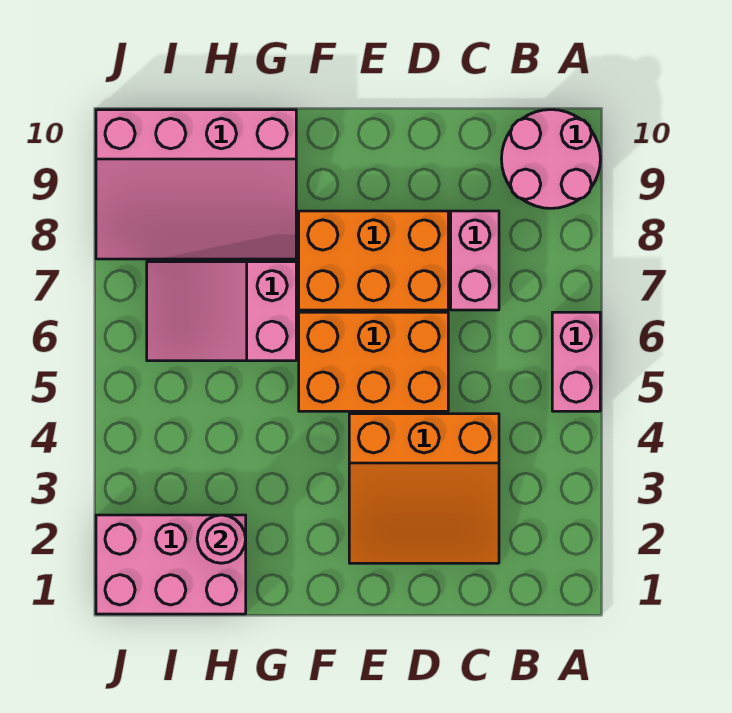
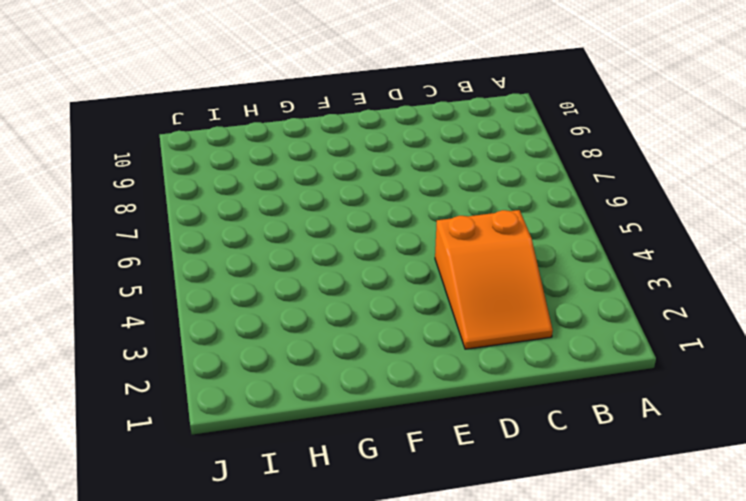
orange slope C2:D4 level 1 top 4 -> orange slope C2:E4 level 1 top 4
none -> pink brick A5:A6 level 1
none -> pink round brick A9:B10 level 1

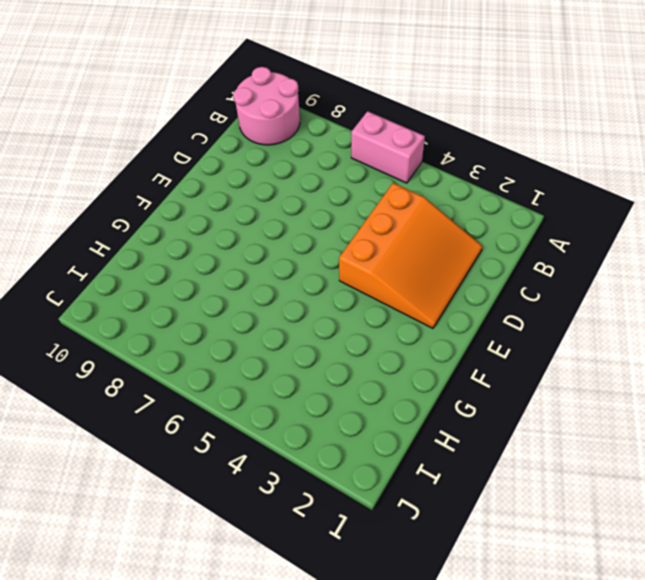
none -> pink brick C7:C8 level 1
none -> orange brick D5:F6 level 1

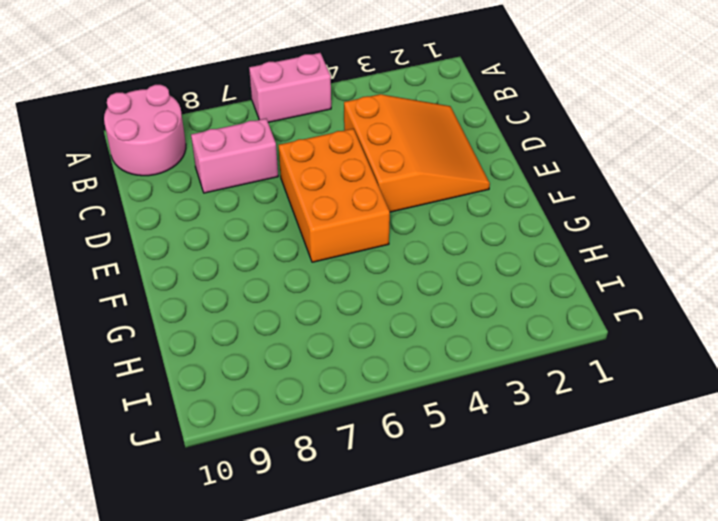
none -> orange brick D7:F8 level 1
none -> pink slope G6:I7 level 1 top G

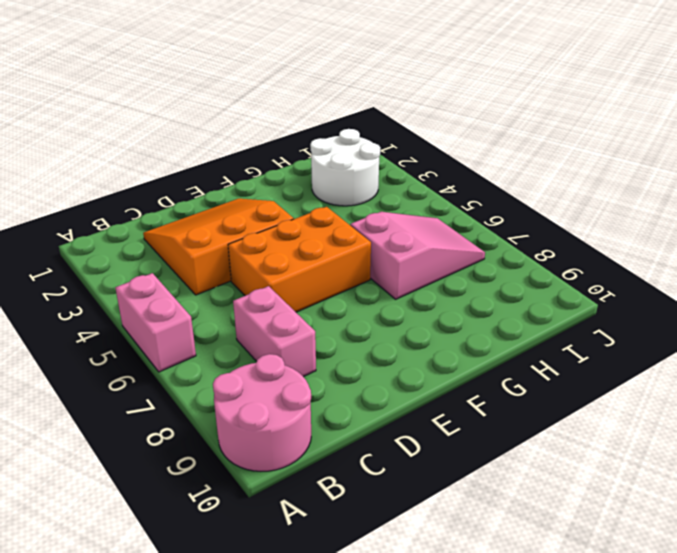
white round brick H2:I3 level 1 -> pink brick H1:J2 level 1
none -> orange brick D7:F8 level 1
none -> pink slope G8:J10 level 1 top 10

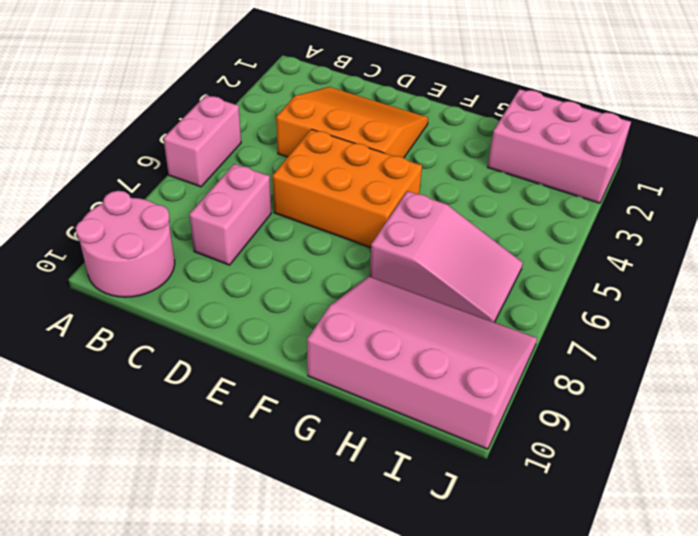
none -> orange brick D7:F8 level 1
none -> pink round brick H2 level 2

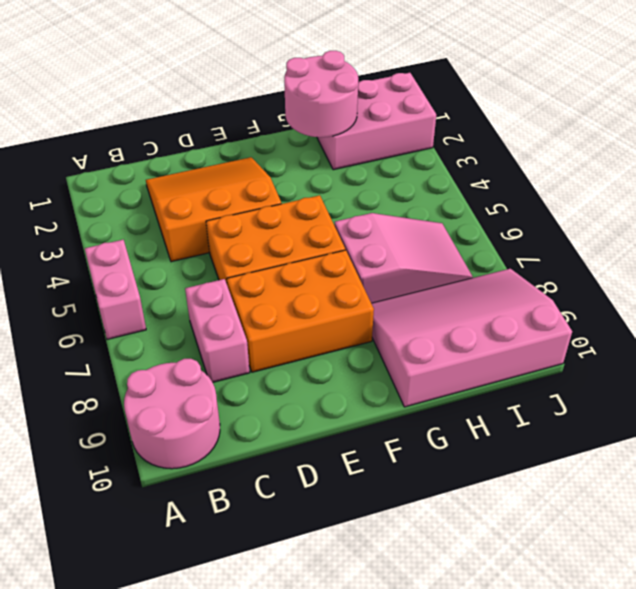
pink round brick G1:H2 level 2 -> pink round brick H2 level 2

